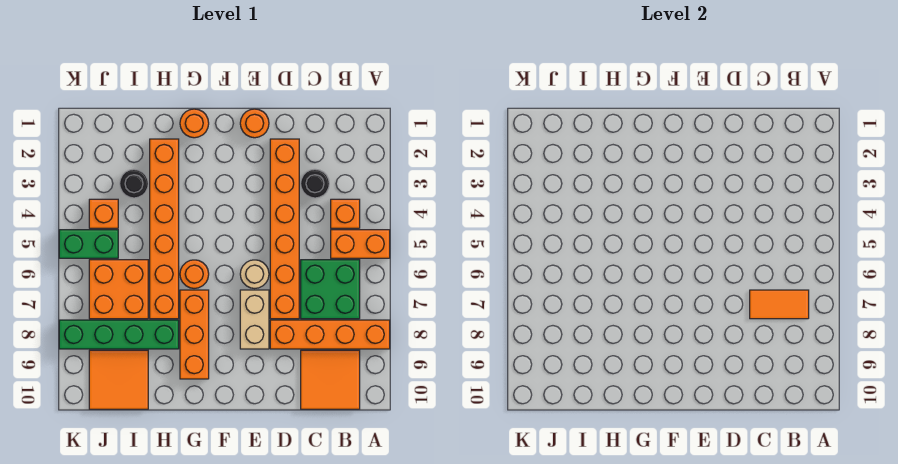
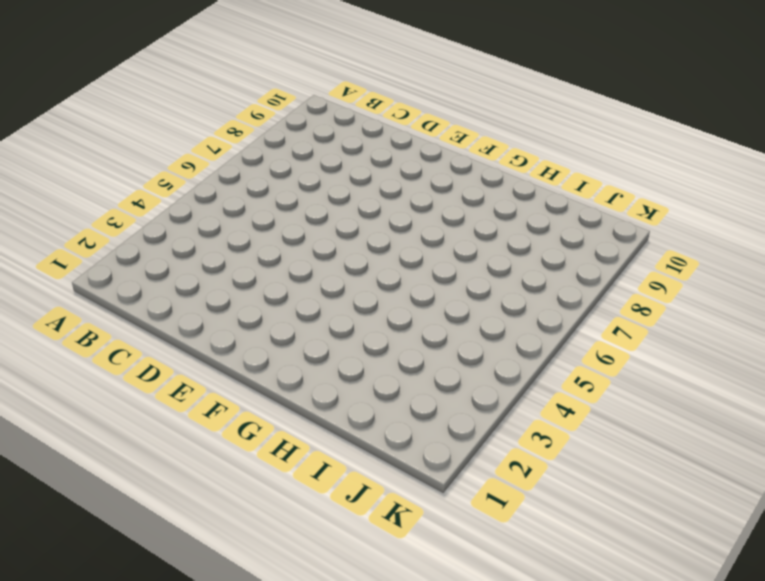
none -> orange brick A5:B5 level 1
none -> orange brick A8:D8 level 1
none -> orange brick B4 level 1

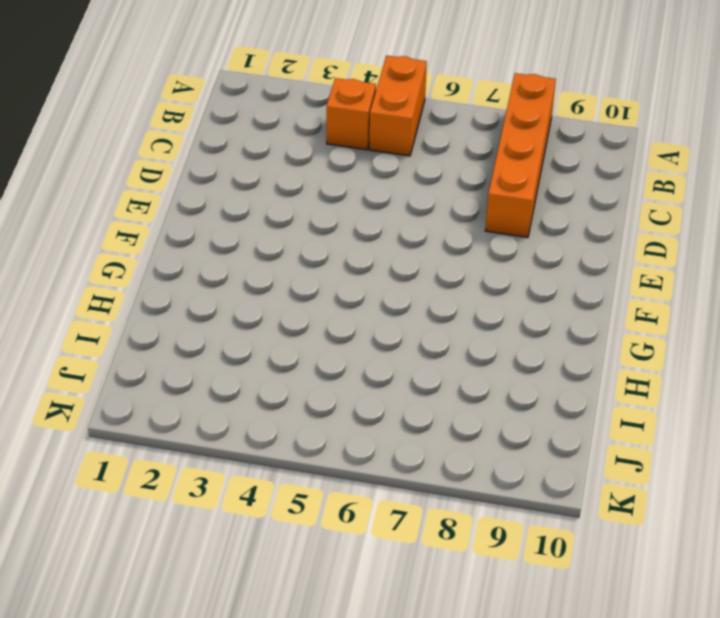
none -> green brick B6:C7 level 1
none -> orange tile B9:C10 level 1
none -> black round brick C3 level 1

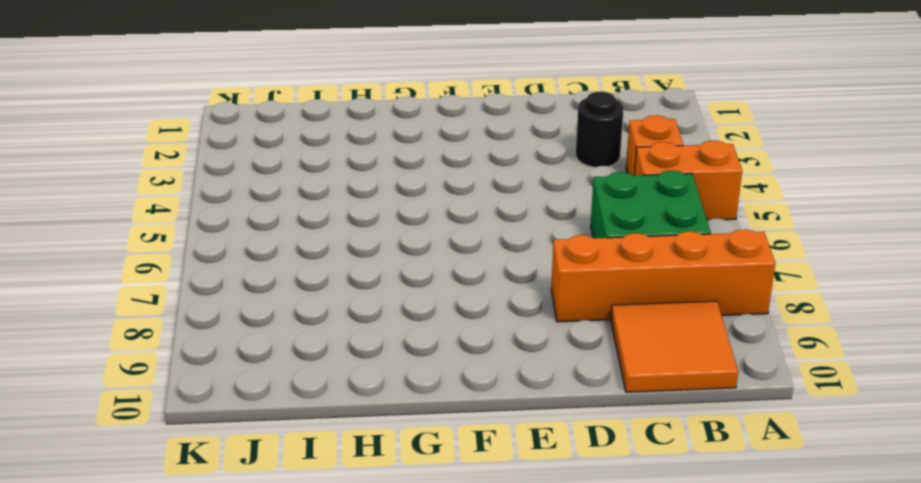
none -> orange brick D2:D7 level 1
none -> orange round brick E1 level 1
none -> tan round brick E6 level 1

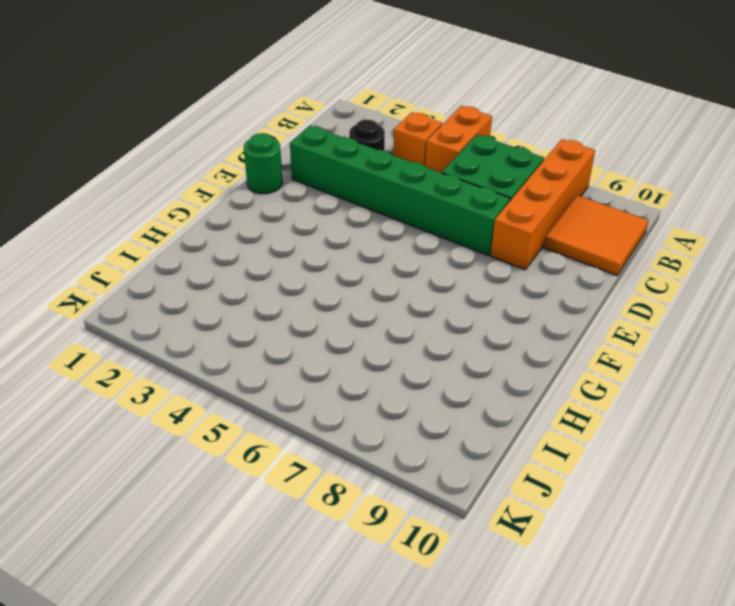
green brick D2:D7 level 1 -> orange brick D2:D7 level 1
green round brick E1 level 1 -> orange round brick E1 level 1
none -> tan round brick E6 level 1
none -> tan brick E7:E8 level 1
none -> orange round brick G1 level 1

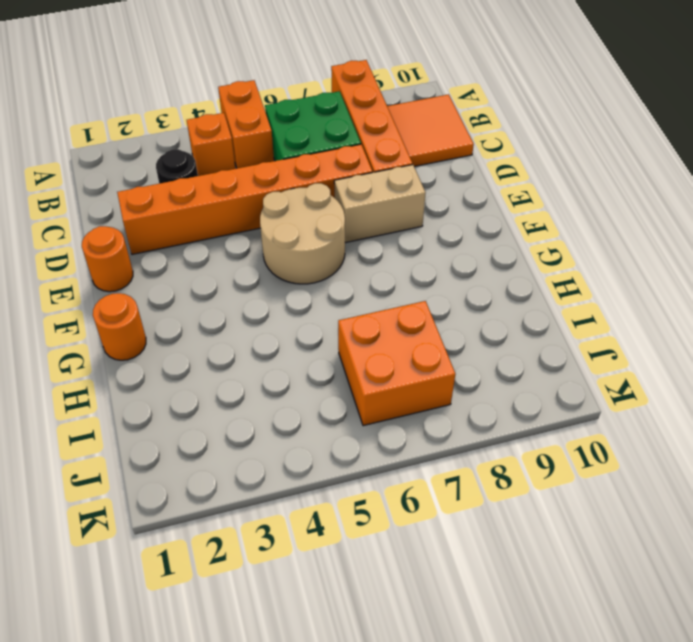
tan round brick E5:F6 level 1 -> tan round brick E6 level 1
none -> orange round brick G6 level 1
none -> orange brick G7:G9 level 1
none -> orange brick H2:H7 level 1

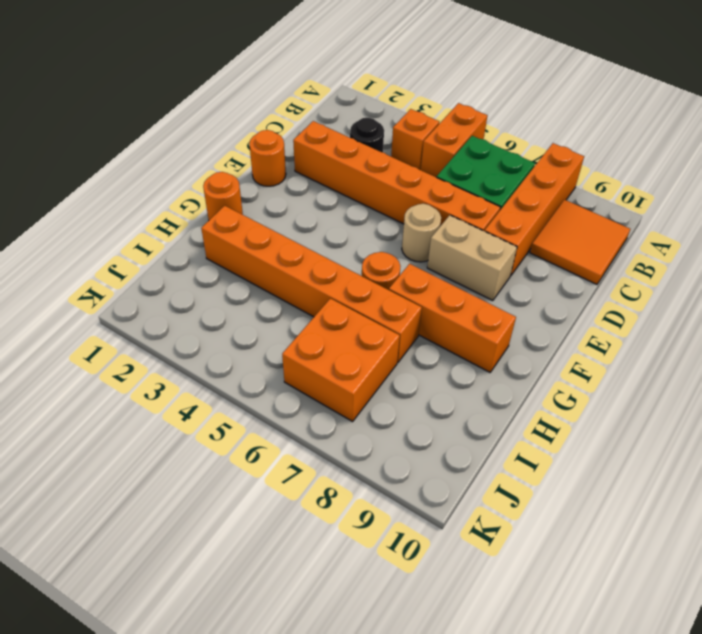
none -> green brick H8:K8 level 1
none -> black round brick I3 level 1
none -> orange tile I9:J10 level 1

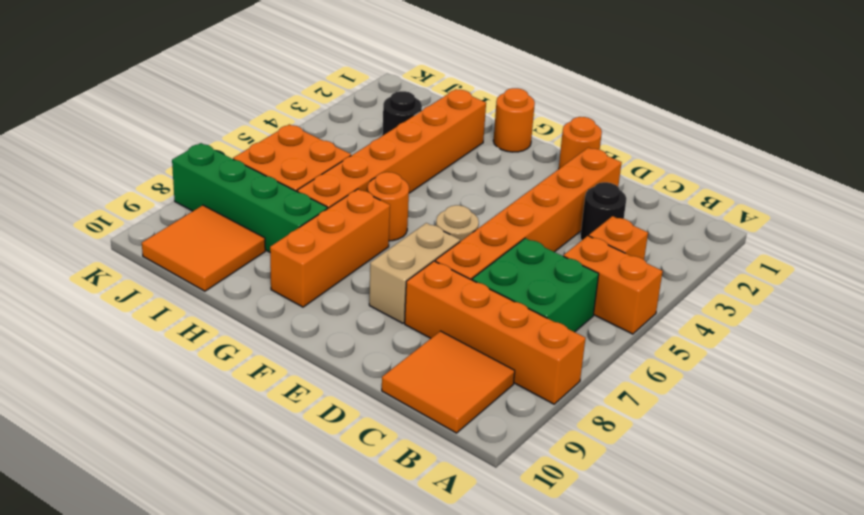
none -> orange brick J4 level 1
none -> green brick J5:K5 level 1
none -> orange tile B7:C7 level 2

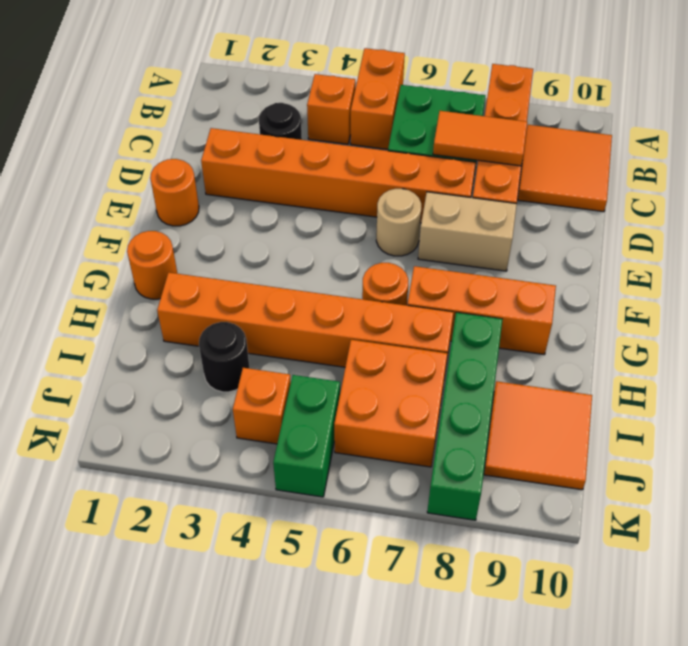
orange tile C7:C8 level 2 -> orange tile B7:C7 level 2

